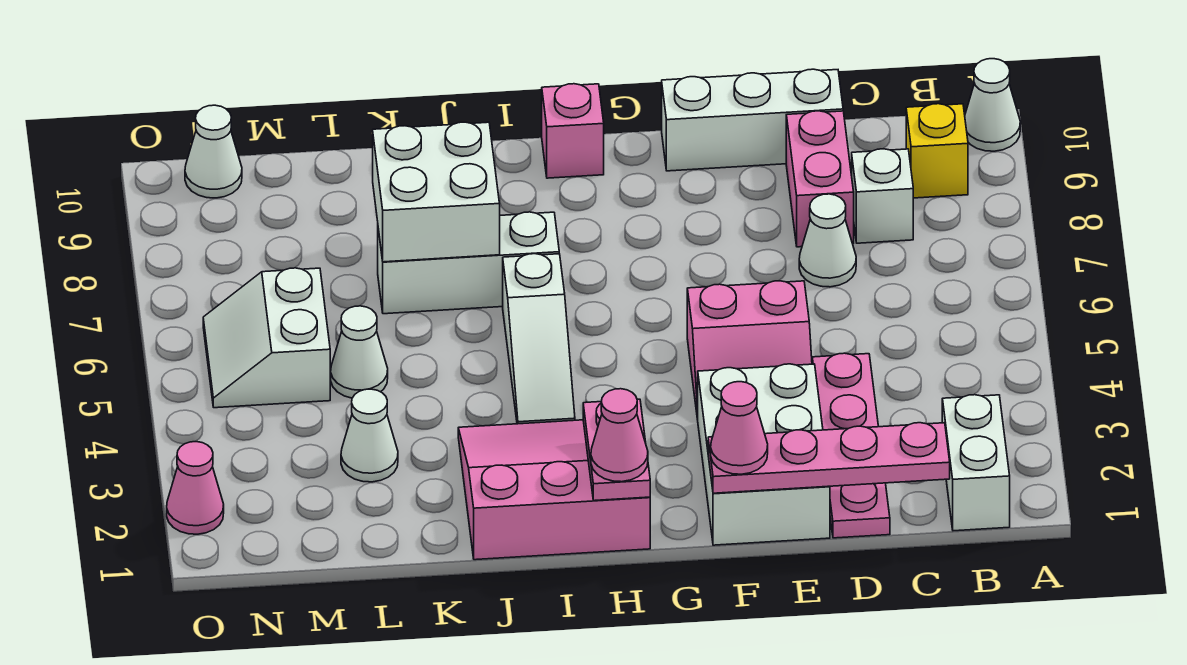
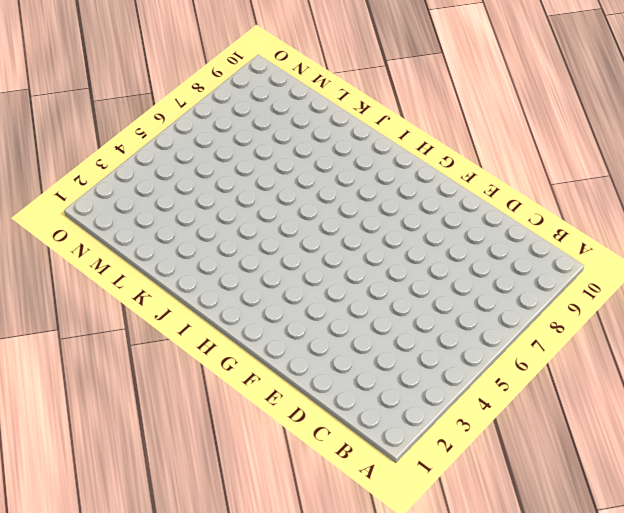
none -> white cone A10 level 1
none -> white brick B1:B2 level 1
none -> yellow brick B9 level 1

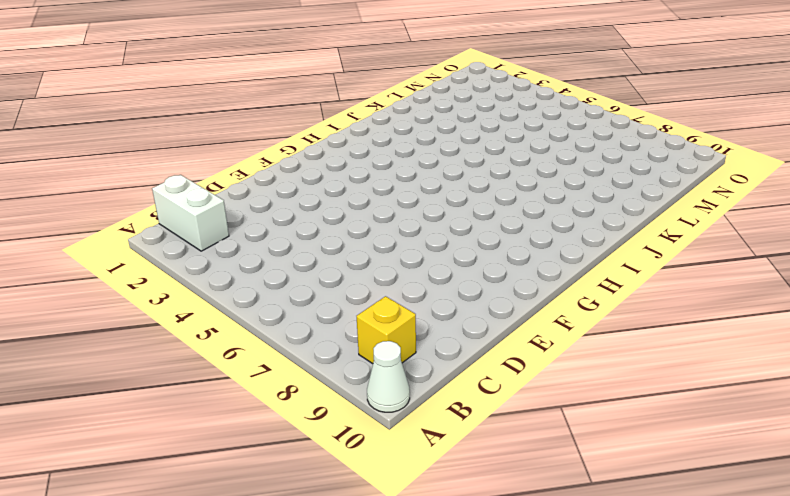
none -> white brick C8 level 1
none -> pink plate D1:D4 level 1
none -> white cone D7 level 1

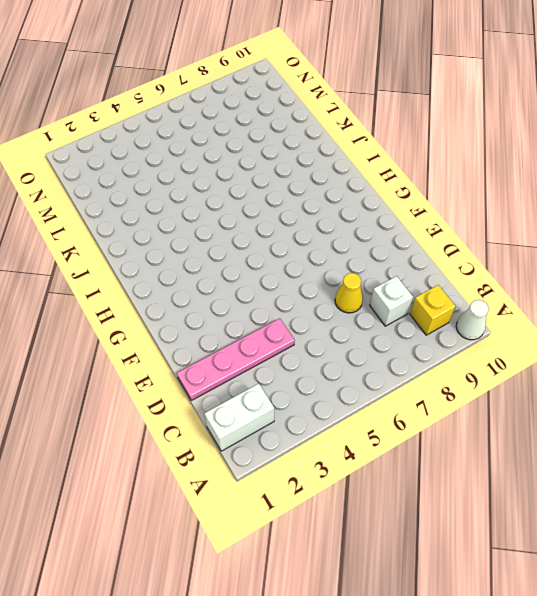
yellow cone D7 level 1 -> white cone D7 level 1
none -> pink brick D8:D9 level 1
none -> white brick D10:F10 level 1
none -> white brick E1:F3 level 1

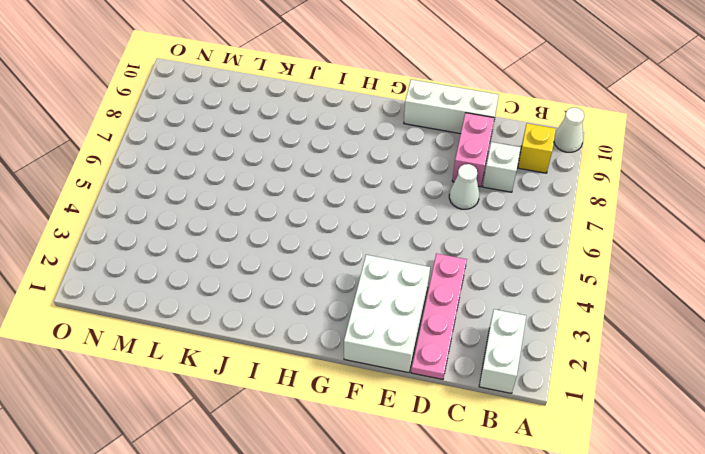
none -> pink slope E4:F5 level 1 top 5
none -> pink slope H1:J3 level 1 top 1
none -> pink brick H10 level 1

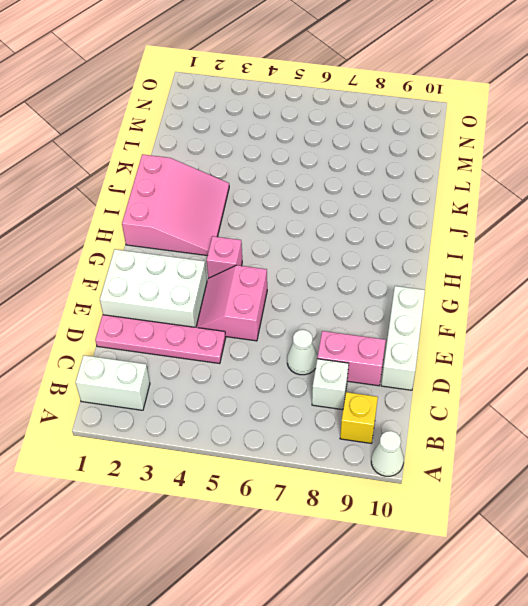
pink brick G4 level 1 -> pink brick H10 level 1
none -> white slope I4:I6 level 1 top 6
none -> white brick I7:K7 level 1
none -> white cone L3 level 1

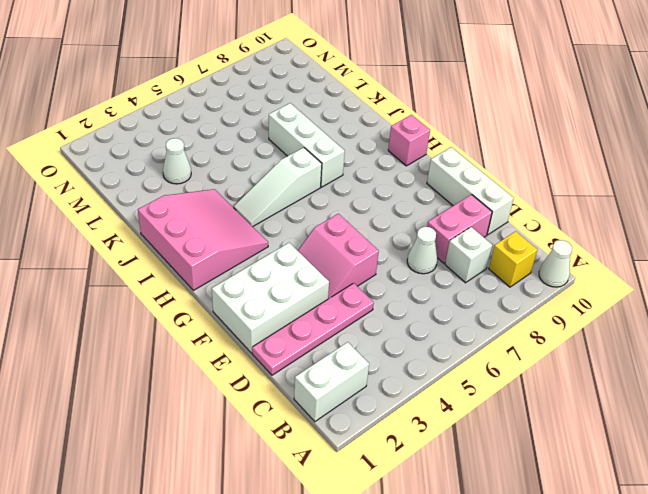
none -> white cone L5 level 1
none -> white slope M5:N6 level 1 top M
none -> white cone N10 level 1

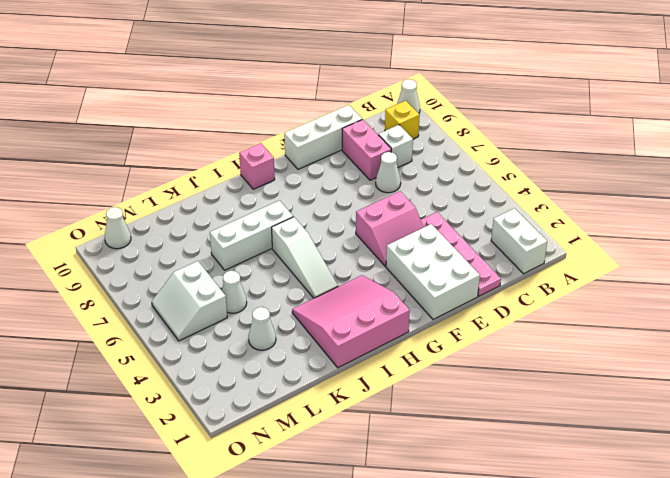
none -> pink cone O2 level 1
none -> pink plate C1:F1 level 2
none -> pink plate H1:H2 level 2

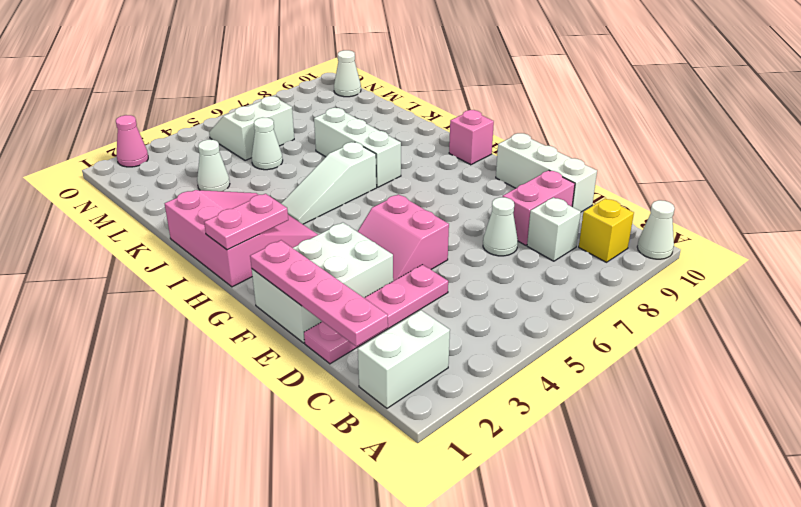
none -> white brick J7:K8 level 2
none -> pink cone F1 level 3
none -> pink cone H1 level 3

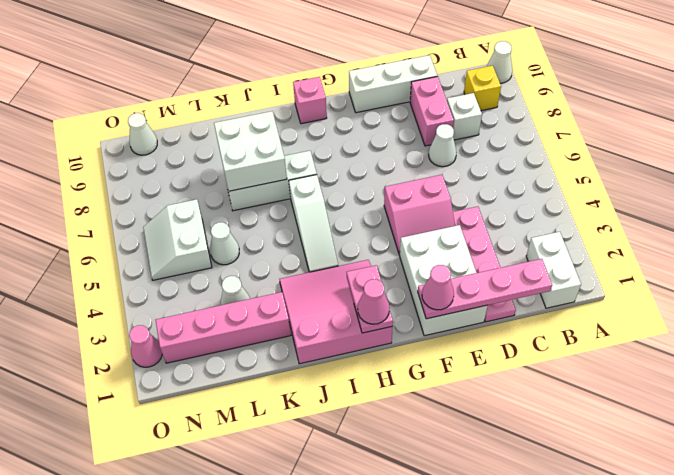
pink brick K2:N2 level 1 -> none

